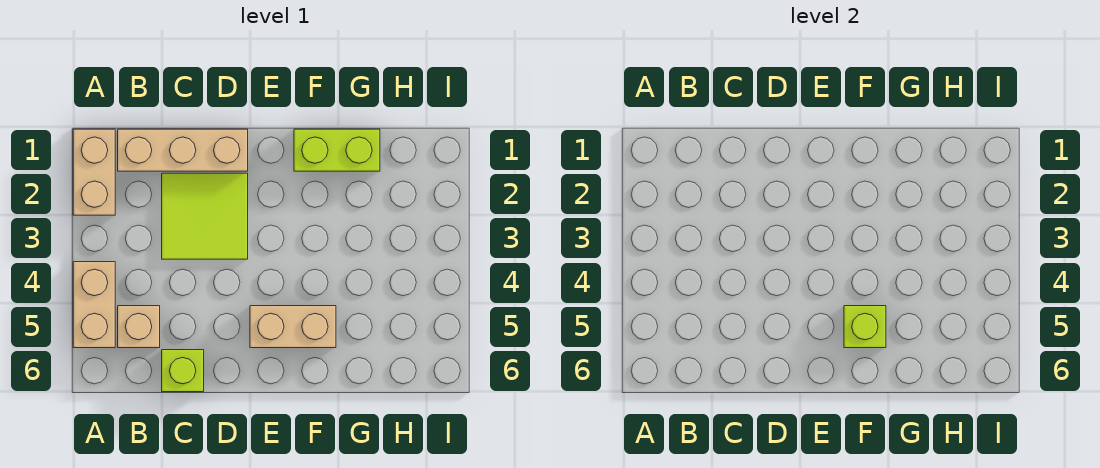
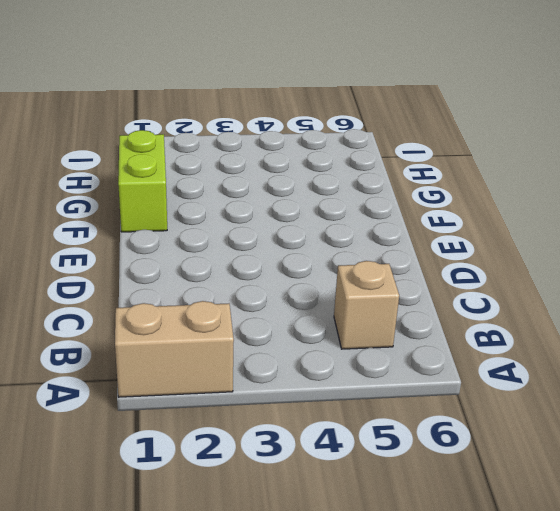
none -> tan brick A4:A5 level 1
none -> tan brick B1:D1 level 1

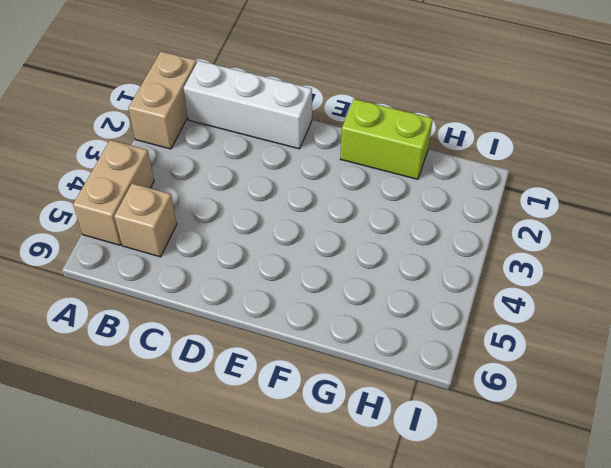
white brick B1:D1 level 1 -> tan brick B1:D1 level 1
none -> lime tile C2:D3 level 1
none -> lime brick C6 level 1

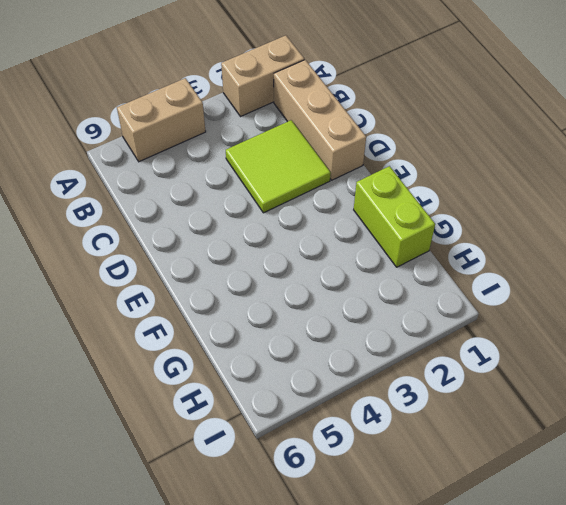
none -> tan brick B5 level 1
none -> lime brick C6 level 1

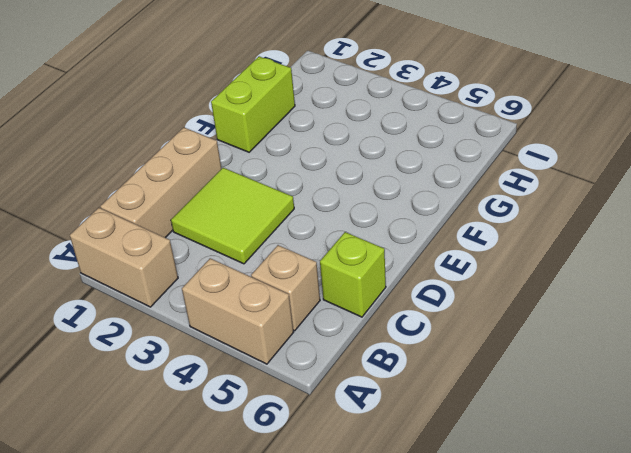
none -> tan brick E5:F5 level 1
none -> lime brick F5 level 2

